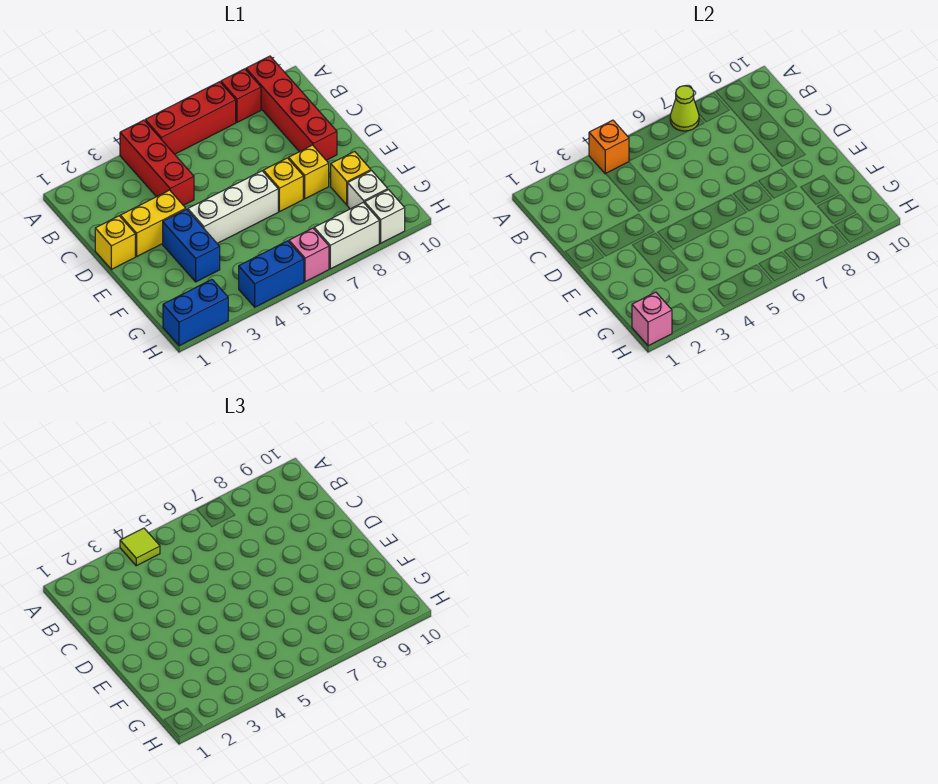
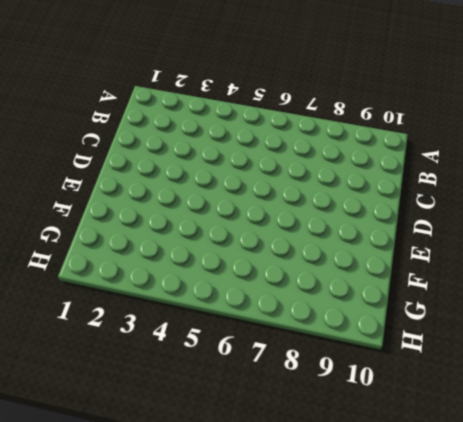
none -> red brick A4:C4 level 1
none -> red brick A5:A7 level 1
none -> red brick A8 level 1

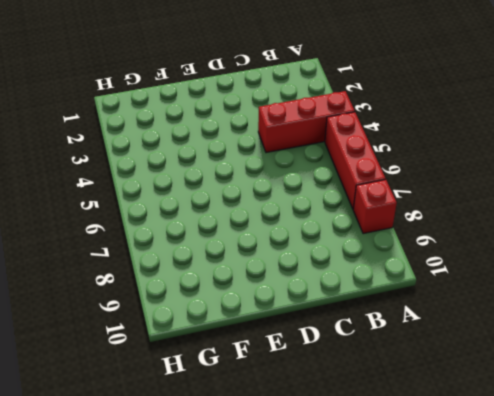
none -> red brick A9:D9 level 1
none -> yellow brick D1 level 1
none -> yellow brick D2:D3 level 1

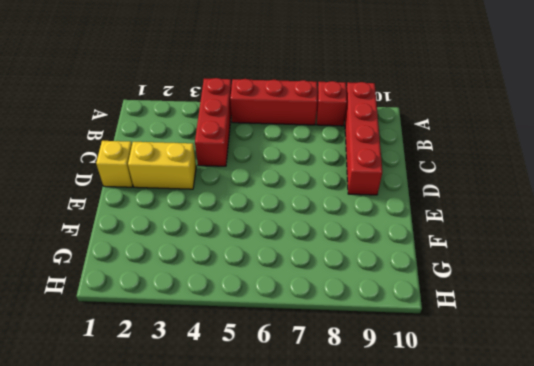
none -> blue brick E3:F3 level 1
none -> white brick E4:E6 level 1
none -> yellow brick E7 level 1

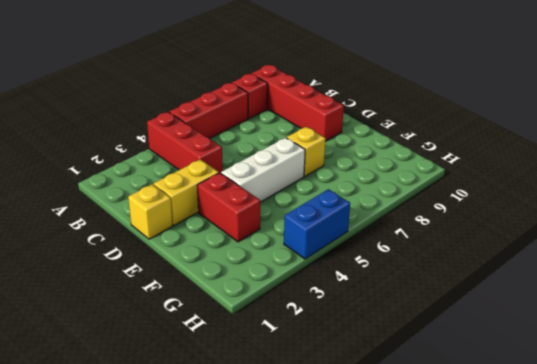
red brick E3:F3 level 1 -> blue brick E3:F3 level 1
none -> yellow brick E8 level 1
none -> yellow brick F9 level 1
none -> white brick G9 level 1

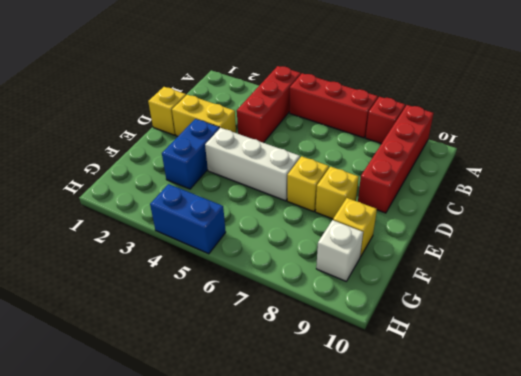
none -> blue brick H1:H2 level 1
none -> pink brick H6 level 1
none -> white brick H7:H8 level 1

